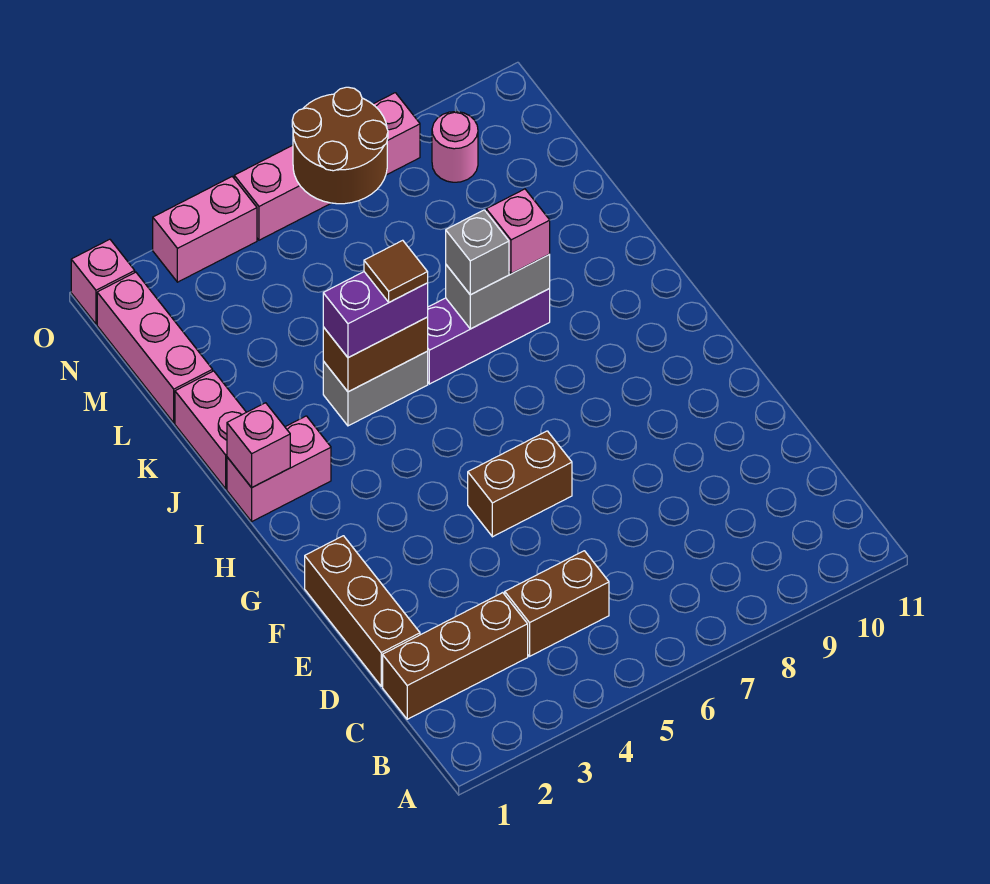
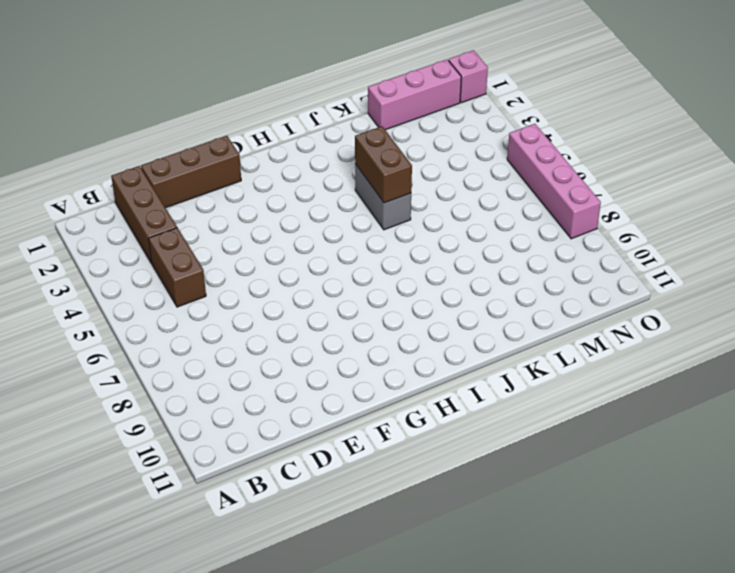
none -> brown brick F5:F6 level 1
none -> pink brick I1:I2 level 1
none -> pink brick J1:K1 level 1

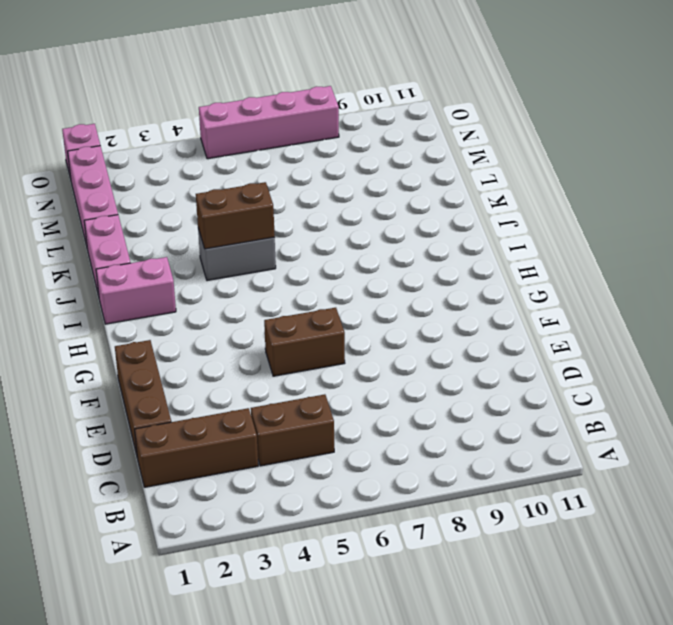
none -> purple brick J6:J8 level 1
none -> pink round brick N9 level 1
none -> pink brick O3:O4 level 1

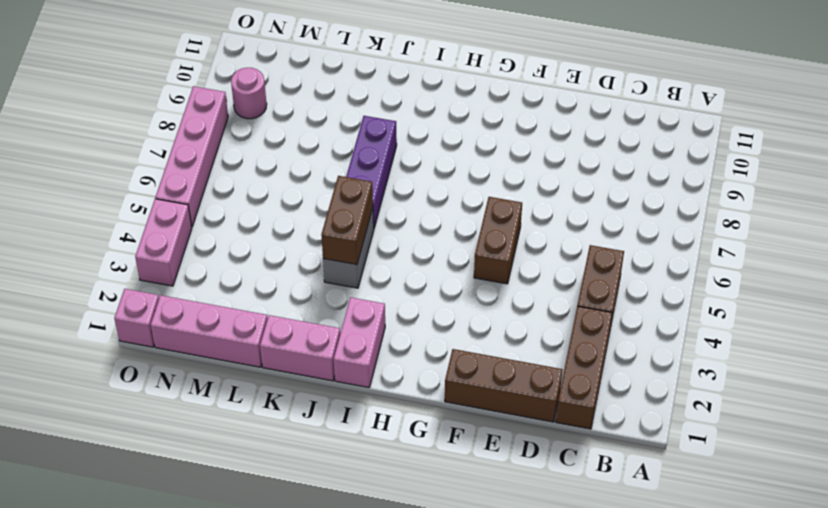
none -> pink brick I1 level 2
none -> grey brick J7:J8 level 2
none -> brown round brick N6:O7 level 2

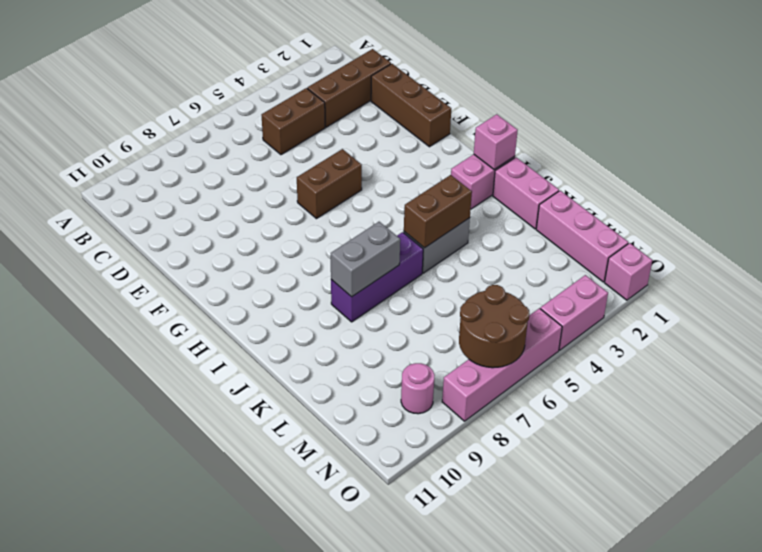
none -> purple brick J4:J5 level 3
none -> grey brick J7 level 3
none -> pink brick J8 level 3

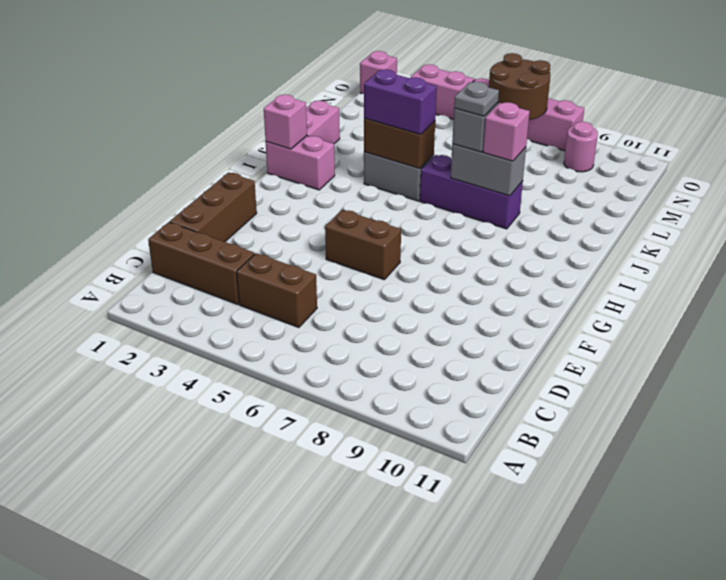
grey plate J7 level 4 -> none
none -> pink brick L1:N1 level 1
none -> brown tile J5 level 4

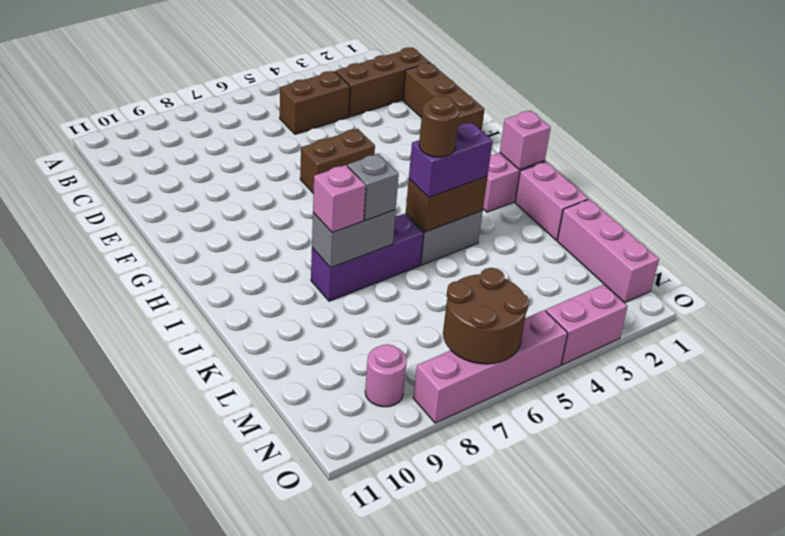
brown round brick J5 level 4 -> brown tile J5 level 4
none -> pink brick O1 level 1

